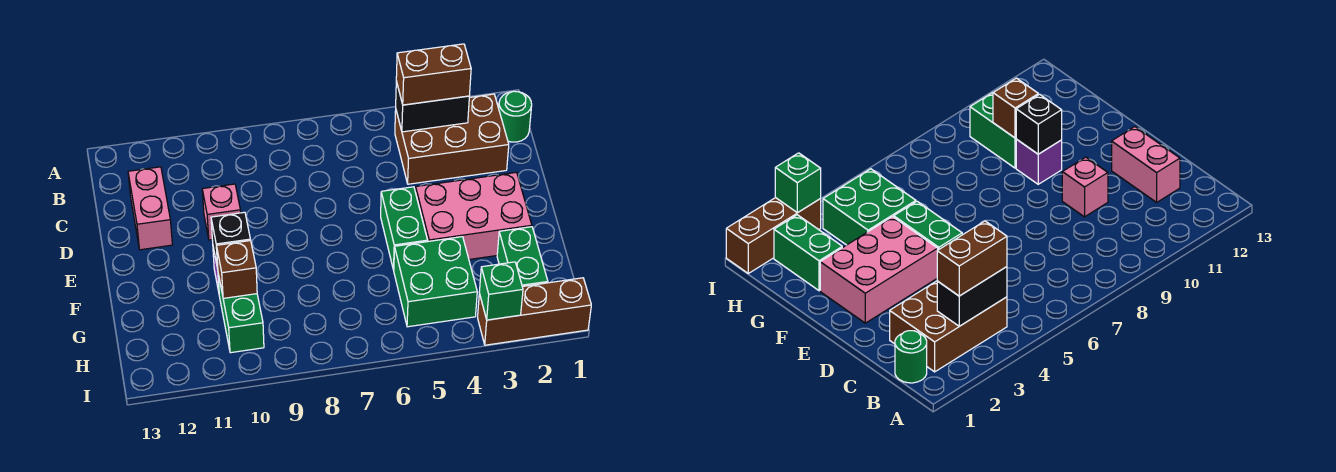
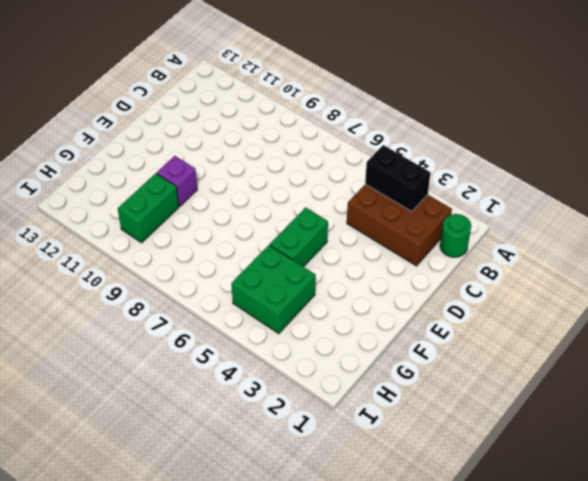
none -> pink brick C12:D12 level 1
none -> pink brick D10 level 1
none -> pink brick E2:F4 level 1

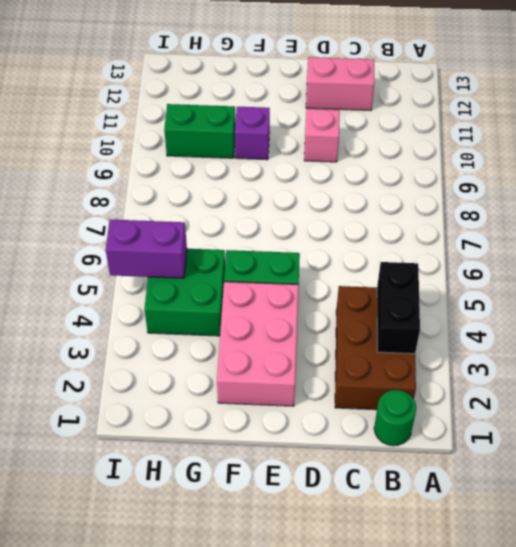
purple brick H5:I5 level 2 -> none
none -> green brick G2:H2 level 1
none -> brown brick I1:I3 level 1
none -> black brick F10 level 2

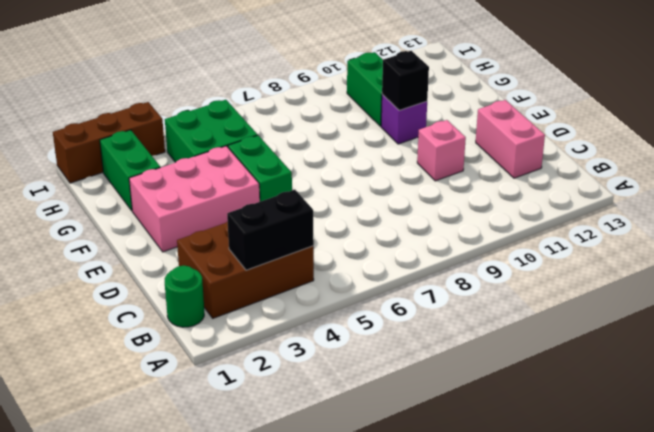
none -> brown brick G10 level 2
none -> green brick I3 level 2
none -> brown brick B3:B4 level 3

